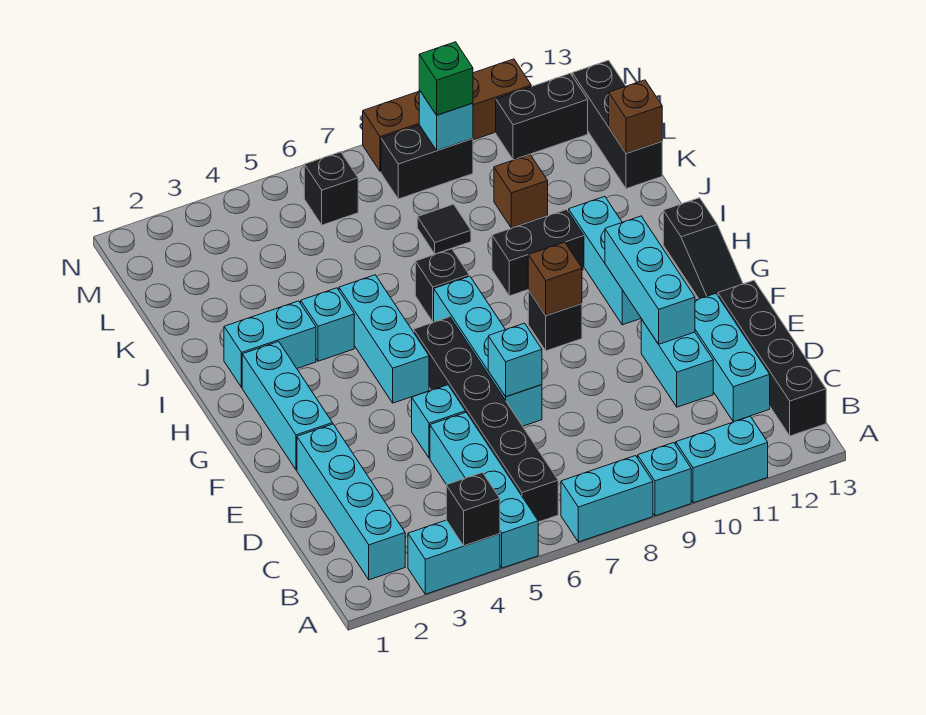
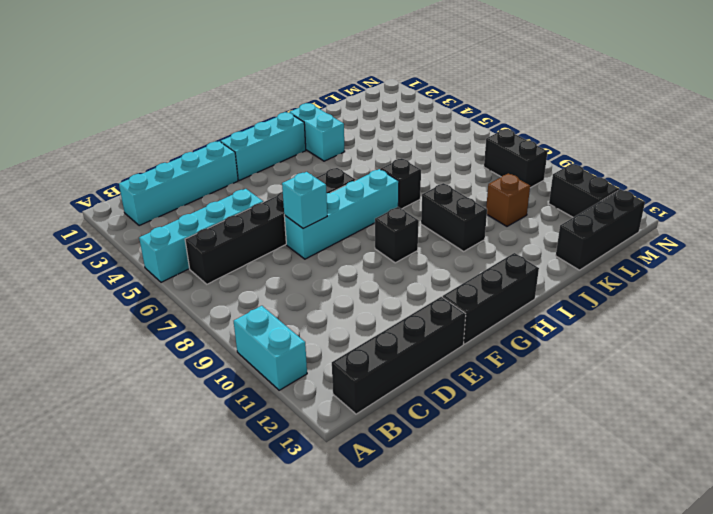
black brick F13:H13 level 1 -> black slope F13:H13 level 1 top H
none -> cyan brick A3:A4 level 1
none -> cyan brick A7:A8 level 1
none -> cyan brick A9 level 1
none -> cyan brick C12:E12 level 1

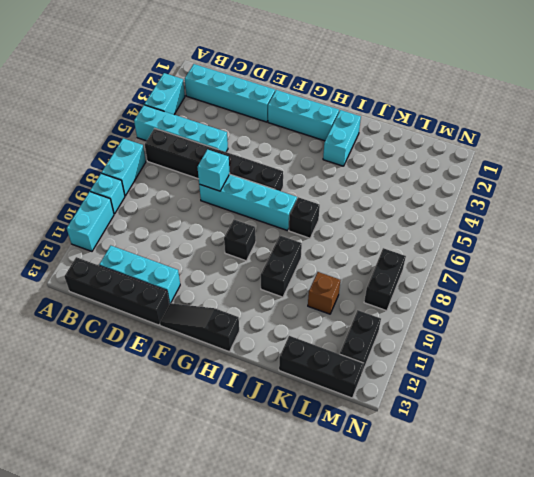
none -> cyan brick D11:E11 level 1
none -> cyan brick E5 level 1
none -> cyan brick G5:I5 level 1
none -> cyan brick G11:I11 level 1

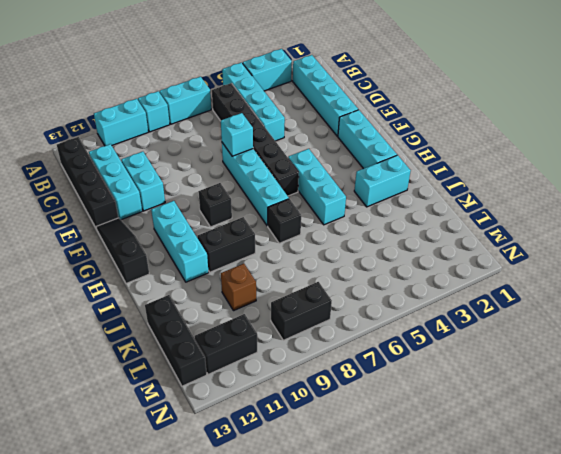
none -> cyan brick E5 level 1
none -> cyan brick I4 level 1
none -> black tile K8 level 1
none -> black brick M6 level 1

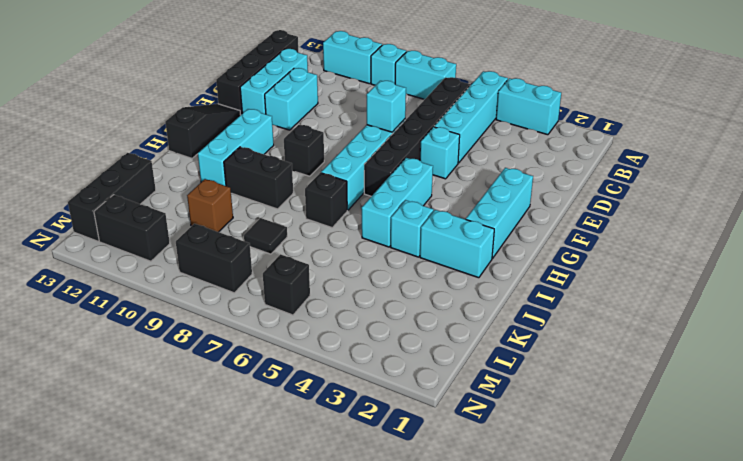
none -> cyan brick B2:E2 level 1
none -> brown brick N8:N11 level 1
none -> black brick A4 level 2
none -> cyan brick E11:G11 level 2

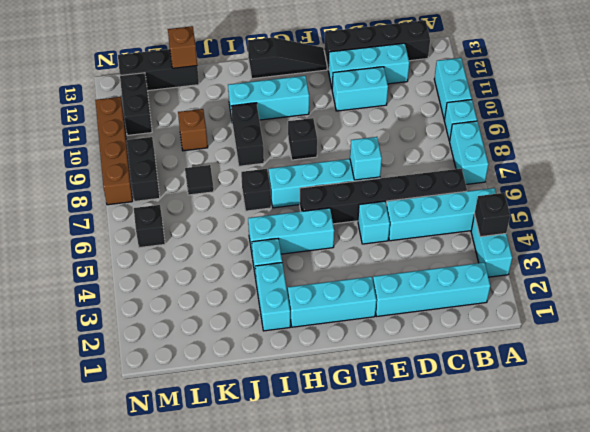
none -> cyan brick E11:G11 level 2
none -> brown brick G9 level 2
none -> cyan brick M9 level 2
none -> green brick M9 level 3

